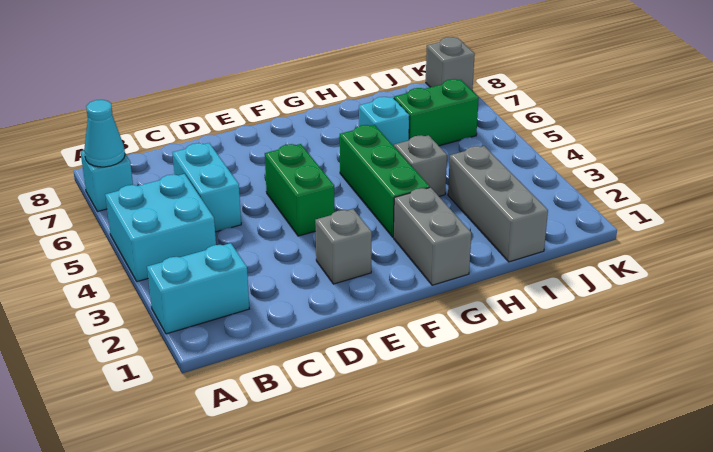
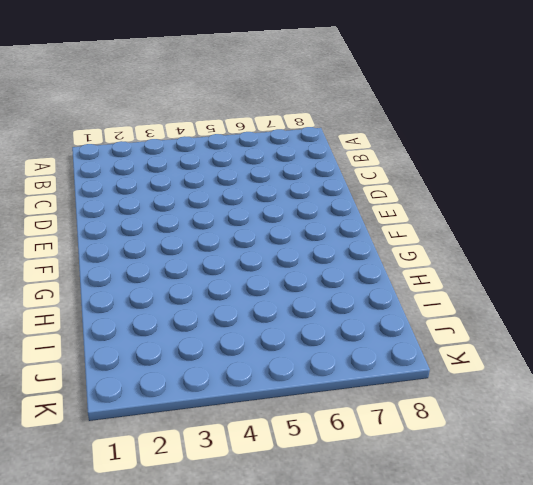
none -> cyan brick A2:B2 level 1
none -> cyan brick A4:B5 level 1
none -> cyan brick A7 level 1

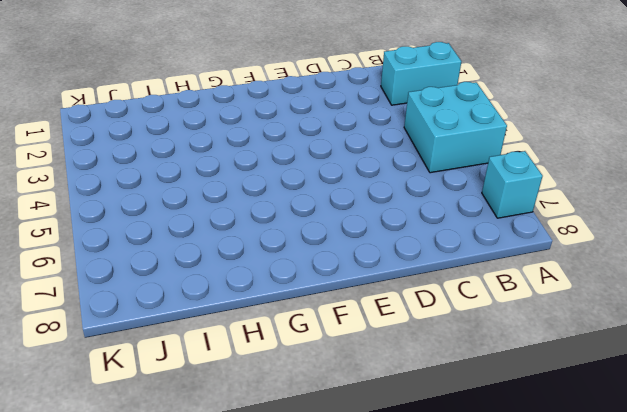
none -> cyan brick C5:C6 level 1
none -> grey brick E2 level 1
none -> green brick E4:E5 level 1

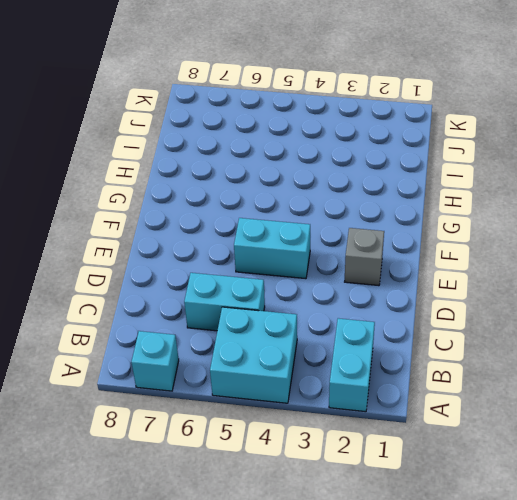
cyan brick E4:E5 level 1 -> green brick E4:E5 level 1
none -> grey brick G1:G2 level 1
none -> green brick G3:G5 level 1
none -> grey brick H4 level 1

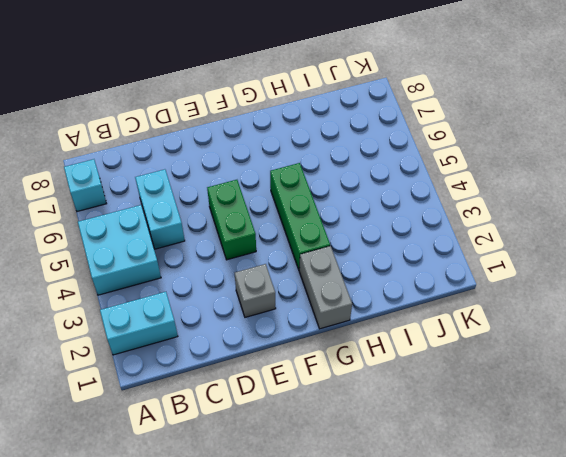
none -> grey brick H4 level 1
none -> cyan brick H6 level 1
none -> grey brick I1:I3 level 1

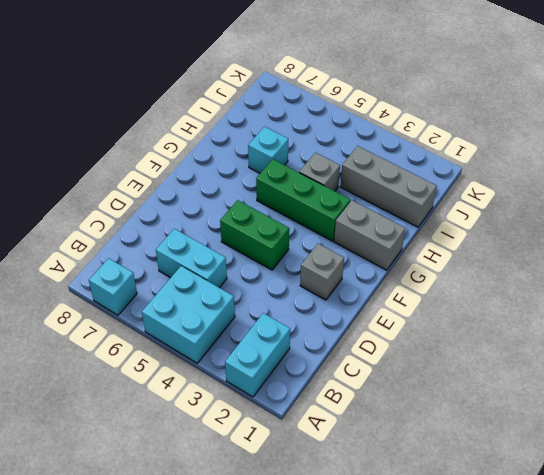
none -> green brick I6:J6 level 1
none -> grey brick K8 level 1
none -> cyan cone A7 level 2

